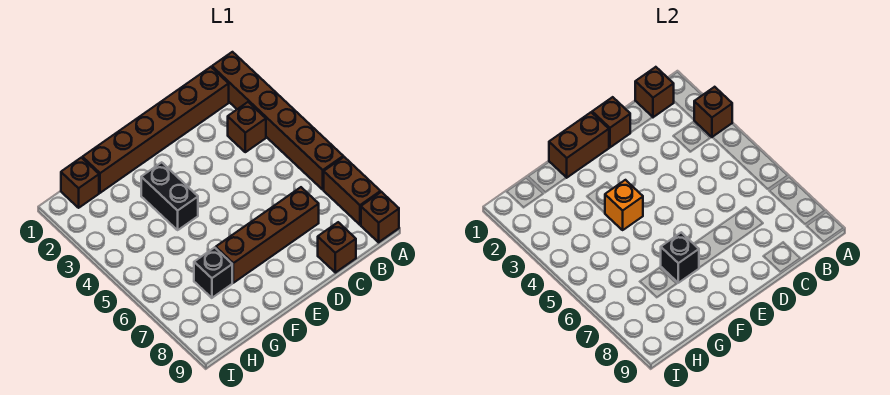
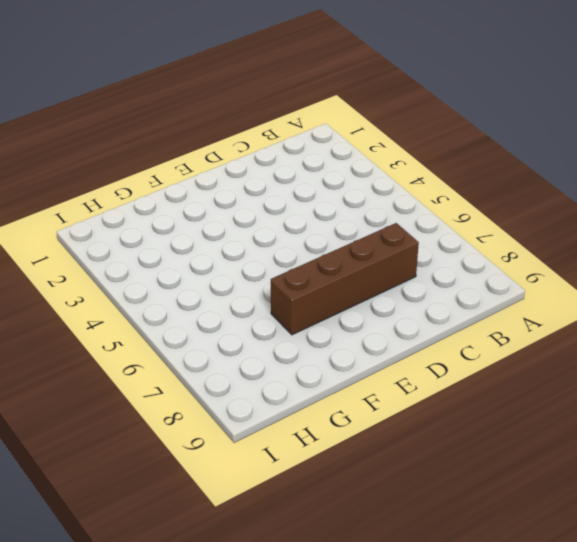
none -> brown brick A1:A6 level 1
none -> brown brick A7:A8 level 1
none -> brown brick A9 level 1

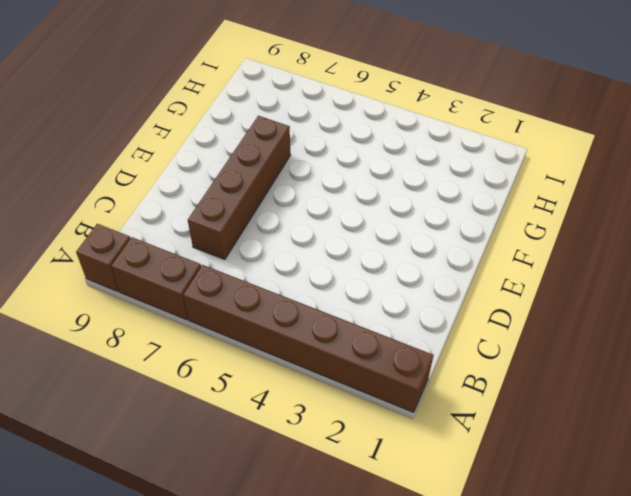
none -> brown brick B1:G1 level 1
none -> brown brick B3 level 1
none -> brown brick C9 level 1

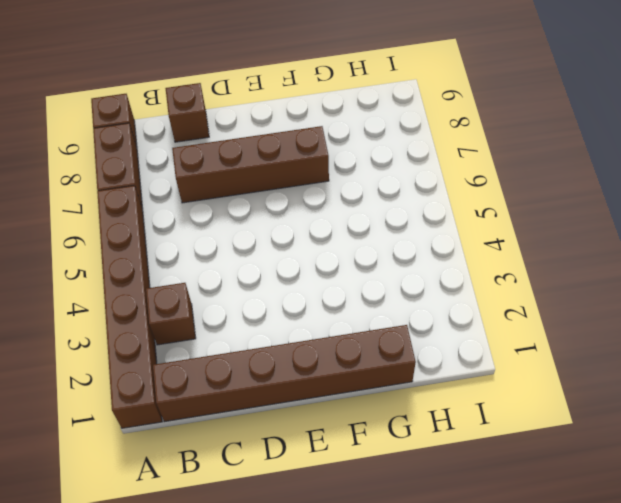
none -> black brick F3:F4 level 1
none -> black brick G7 level 1
none -> brown brick H1 level 1

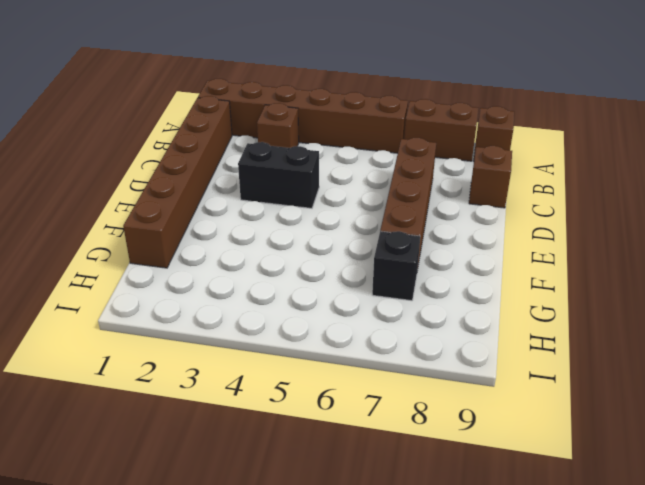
black brick D3:D4 level 1 -> black brick F3:F4 level 1
none -> brown brick H1 level 1
none -> brown brick A3 level 2
none -> brown brick B1 level 2

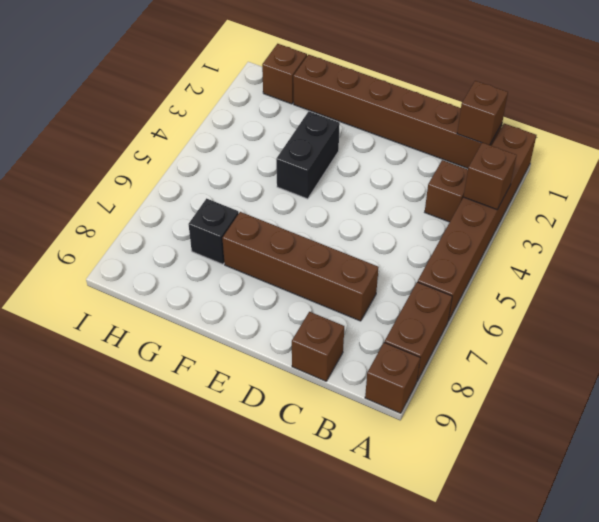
none -> brown brick D1 level 2
none -> brown brick E1:F1 level 2
none -> orange brick F4 level 2

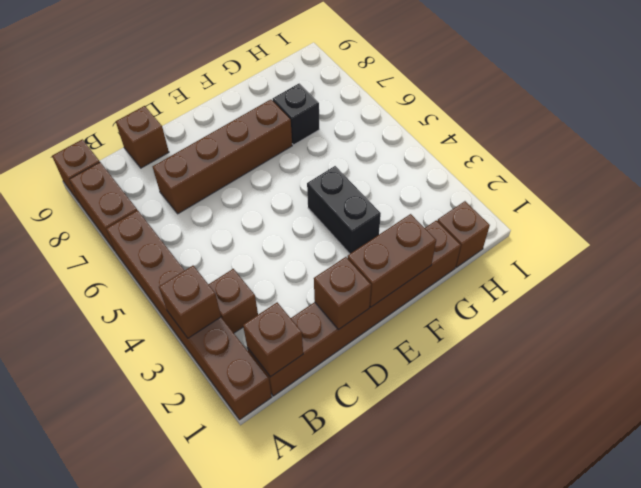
none -> orange brick F4 level 2
none -> black brick F7 level 2

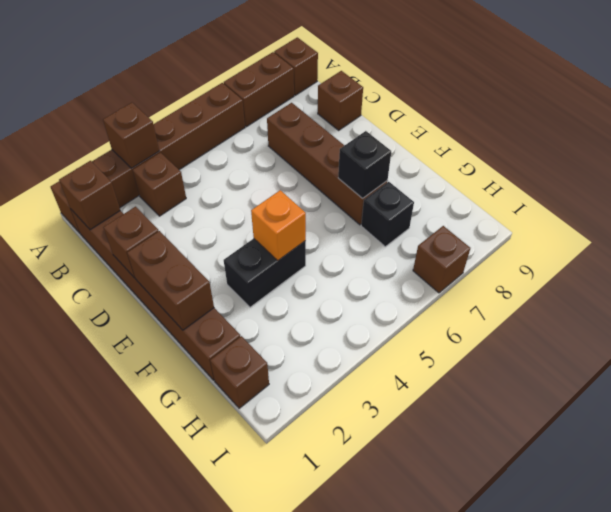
brown brick I7 level 1 -> none

